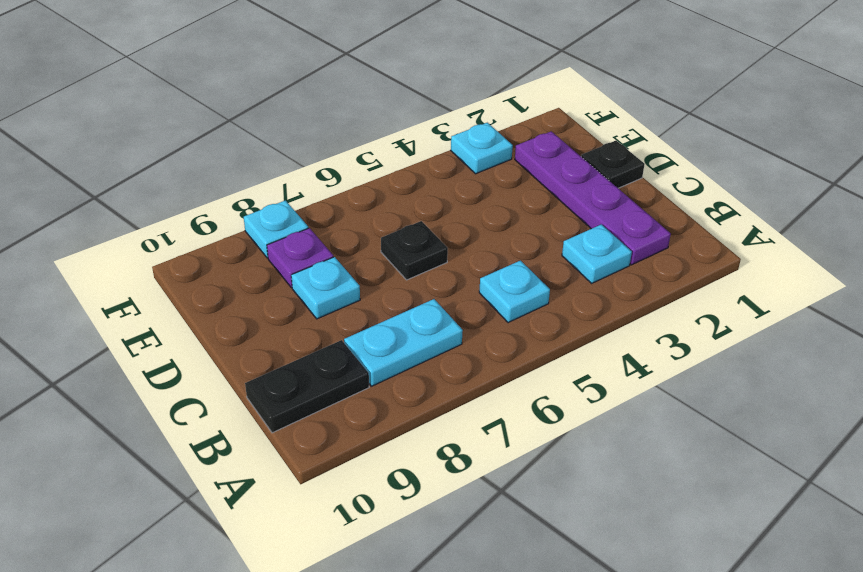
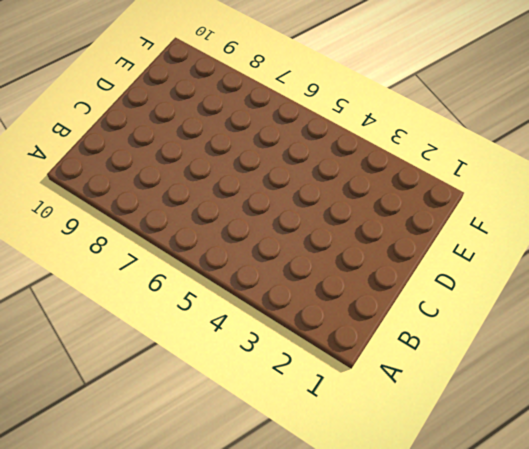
none -> purple plate B2:E2 level 1
none -> cyan plate B3 level 1

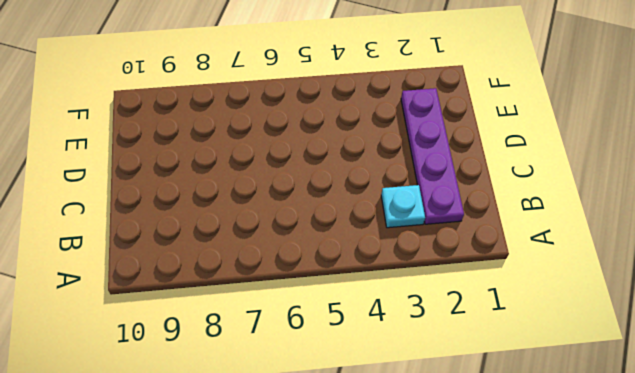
none -> cyan plate B5 level 1
none -> cyan plate B7:B8 level 1

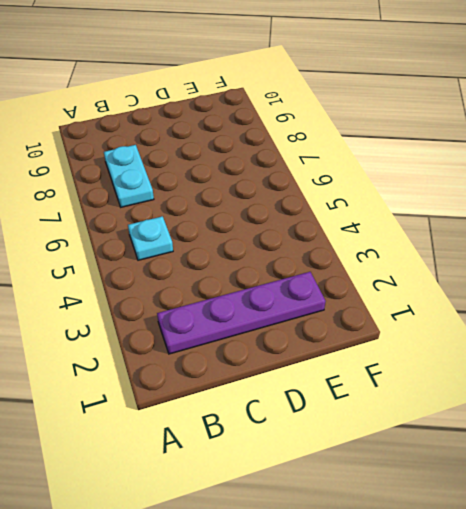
none -> cyan plate B3 level 1
none -> black plate B9:B10 level 1

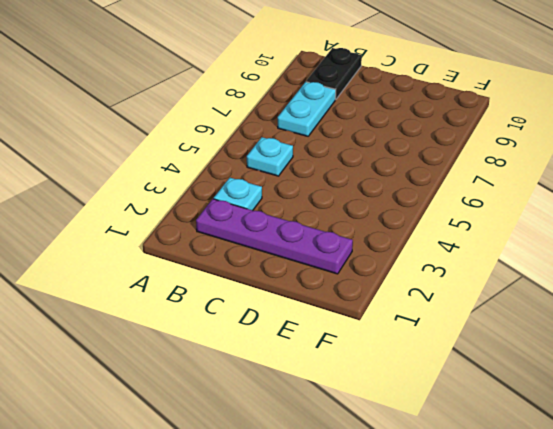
none -> black plate D1 level 1
none -> black plate D6 level 1

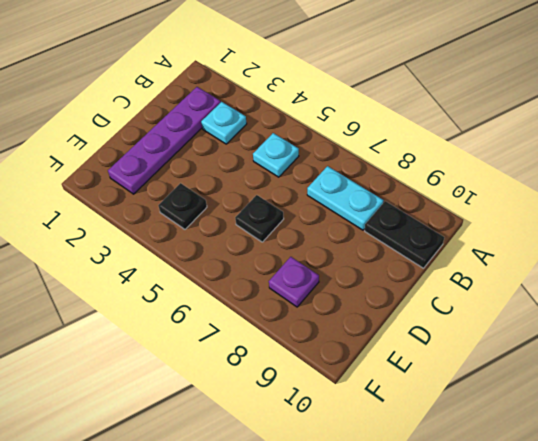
black plate E4 level 1 -> black plate D1 level 1
none -> cyan plate D8 level 1
none -> cyan plate F3 level 1

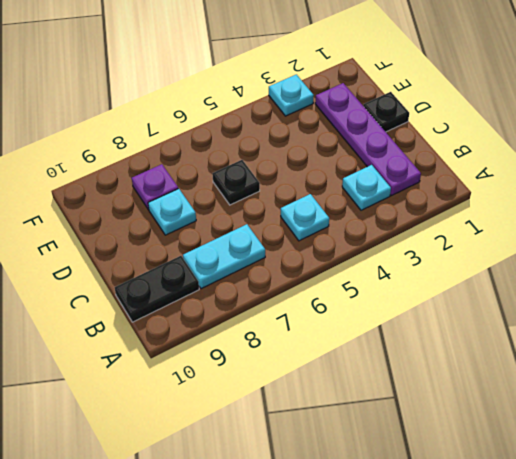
none -> cyan plate F8 level 1

